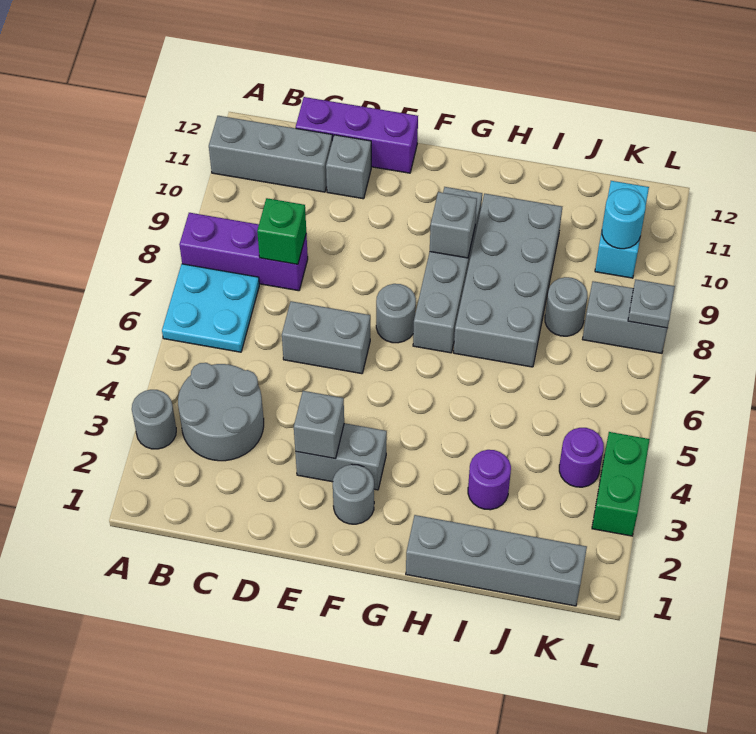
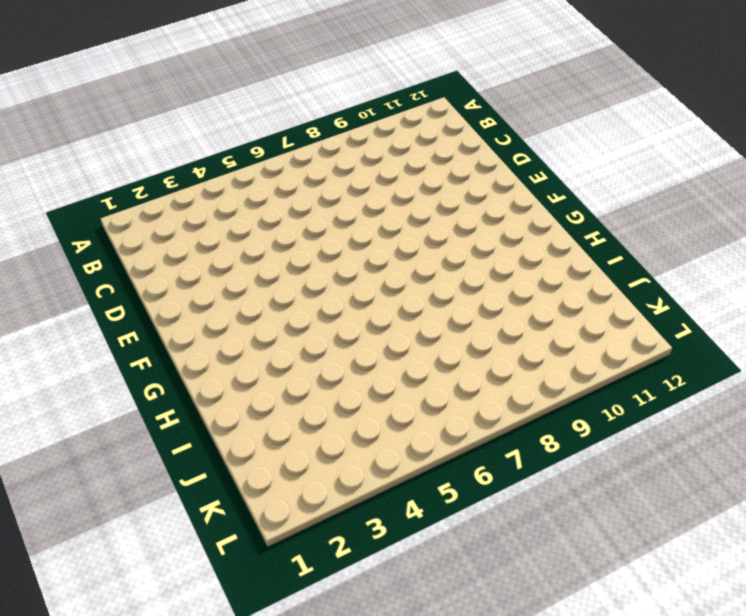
none -> grey round brick A3 level 1
none -> cyan plate A6:B7 level 1
none -> purple brick A8:C8 level 1

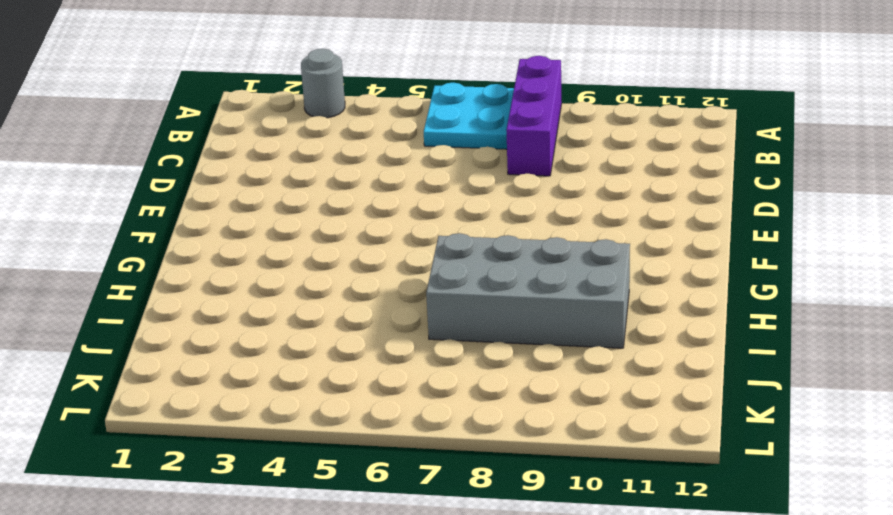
none -> grey brick A11:C11 level 1
none -> grey round brick B3:C4 level 1
none -> purple brick C12:E12 level 1

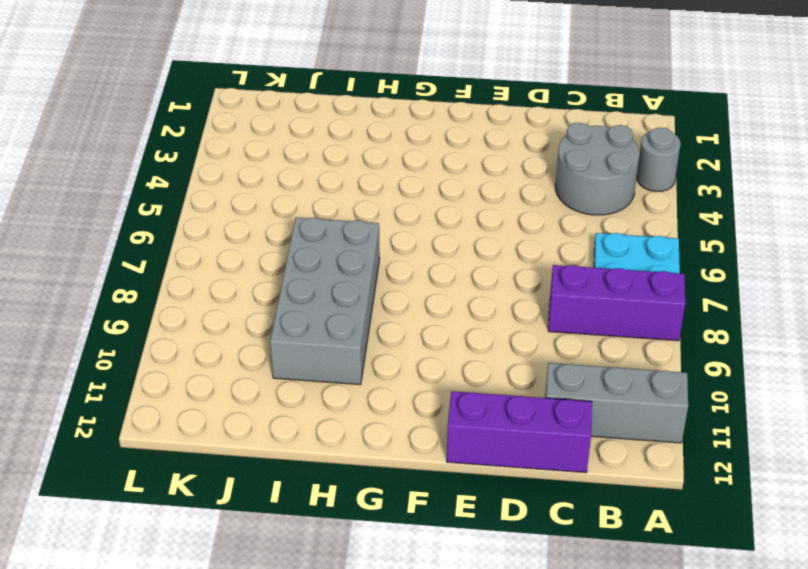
none -> grey brick D6:E6 level 1
none -> grey brick D11 level 1
none -> grey brick E3:F3 level 1

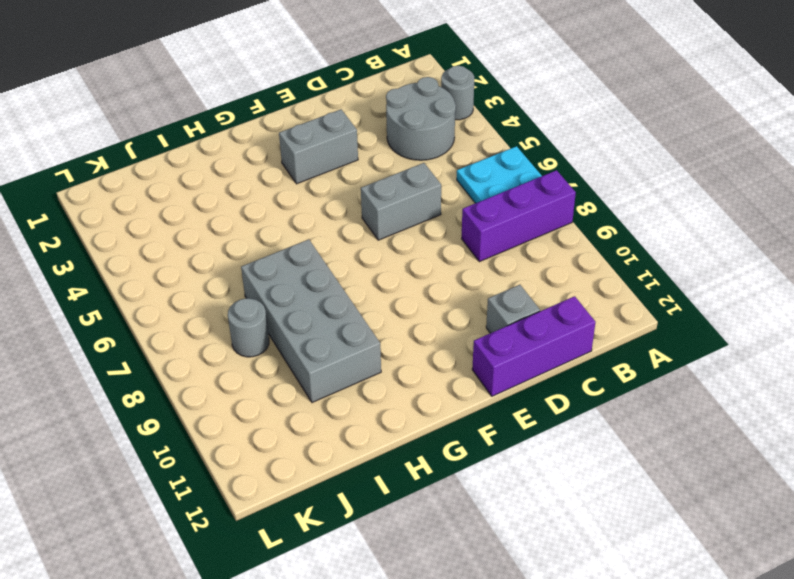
none -> grey brick A11:C11 level 1
none -> grey round brick F2 level 1
none -> grey round brick F7 level 1

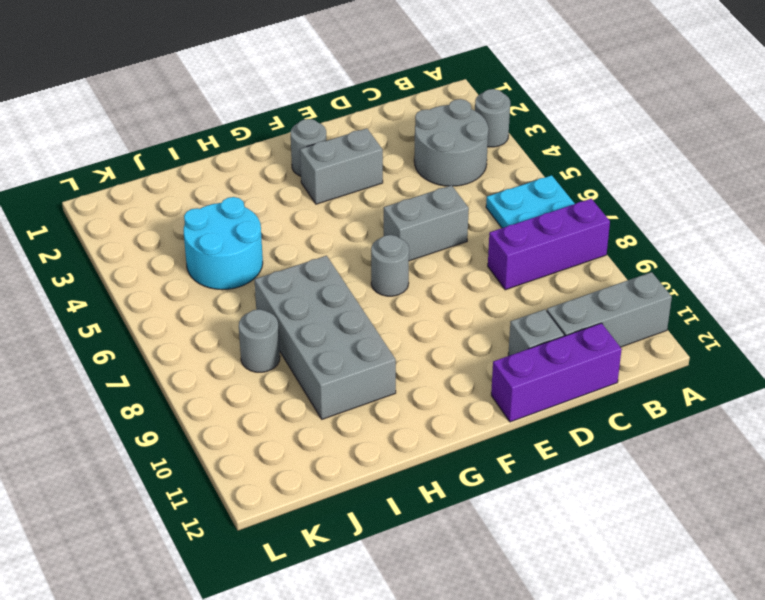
cyan round brick I4:J5 level 1 -> none
none -> grey brick G7:G10 level 1
none -> grey brick H1:K1 level 1
none -> purple round brick I3 level 1

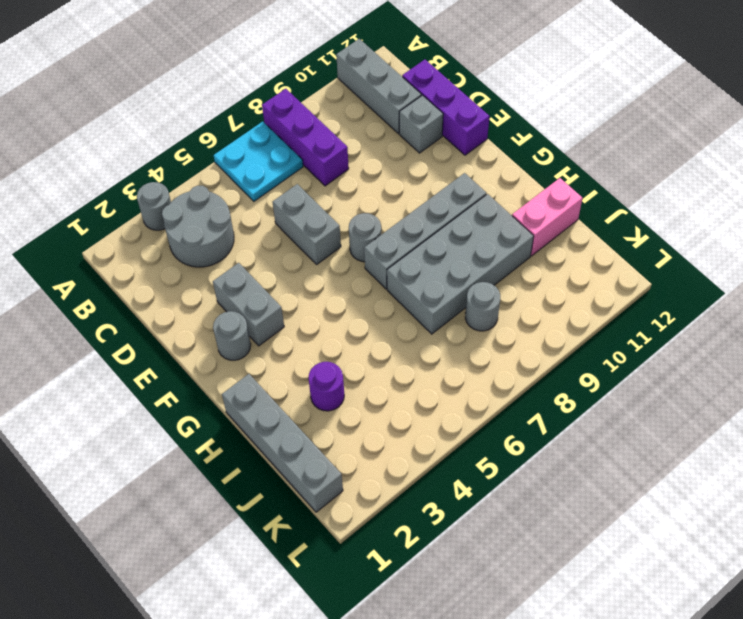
pink brick I11:I12 level 1 -> none
none -> purple round brick K4 level 1
none -> grey brick K8:L8 level 1
none -> cyan brick K10:K11 level 1

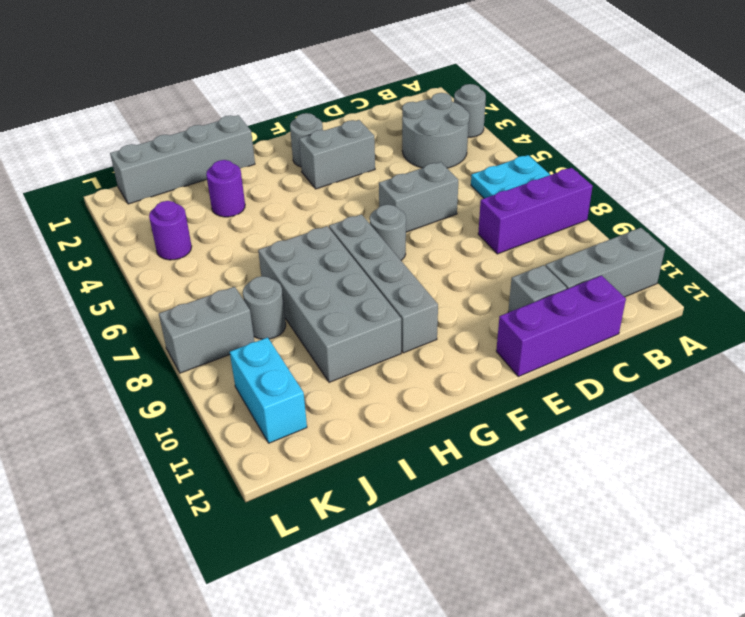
none -> green brick L3:L4 level 1
none -> green brick C8 level 2
none -> grey brick E3 level 2

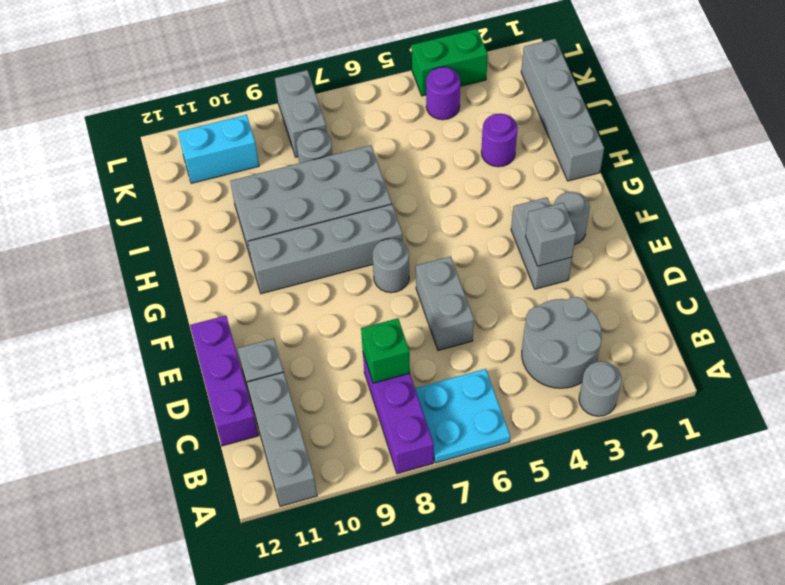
none -> grey brick G9 level 2
none -> cyan round brick K10 level 2
none -> grey plate L8 level 2

